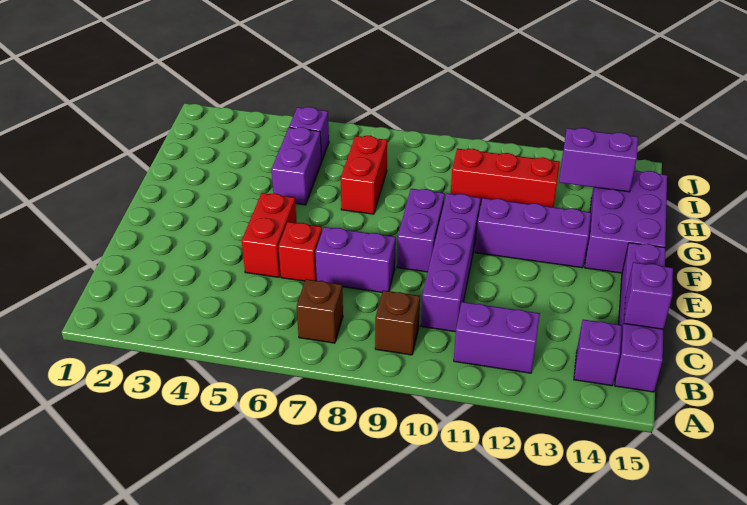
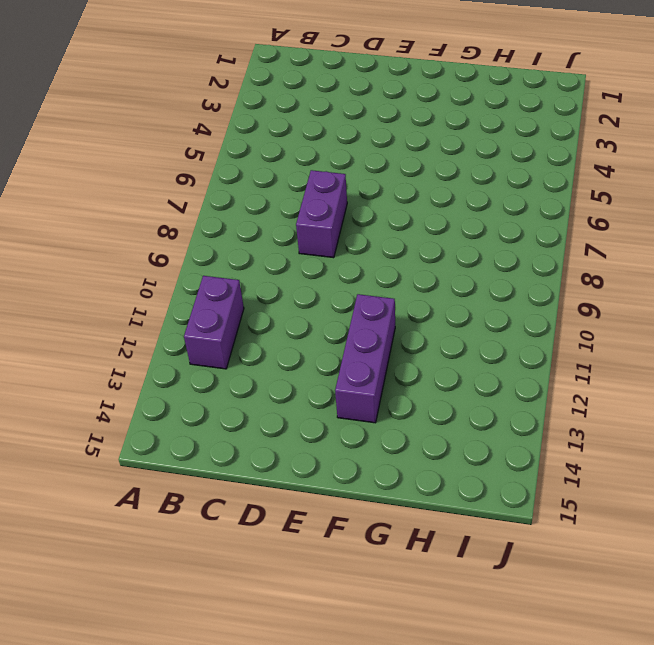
none -> brown brick B7 level 1
none -> brown brick B9 level 1
none -> purple brick B14 level 1

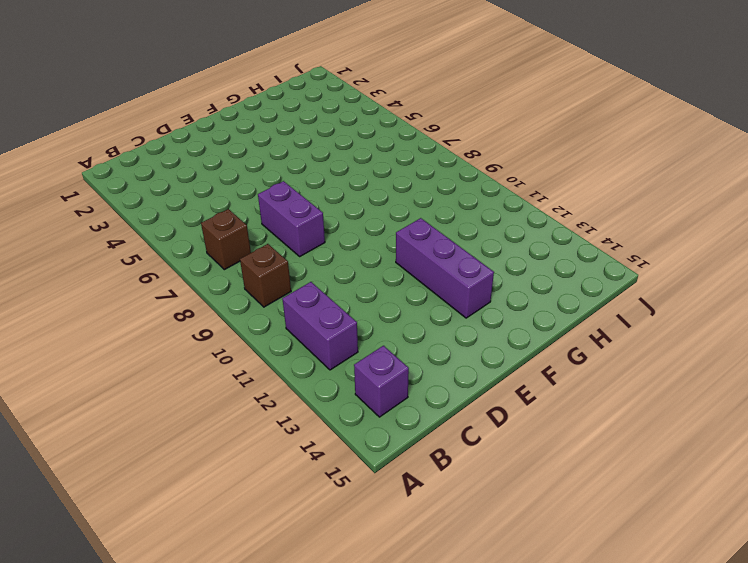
none -> purple brick B15:E15 level 1
none -> purple brick C10:F10 level 1
none -> red brick D5:E5 level 1

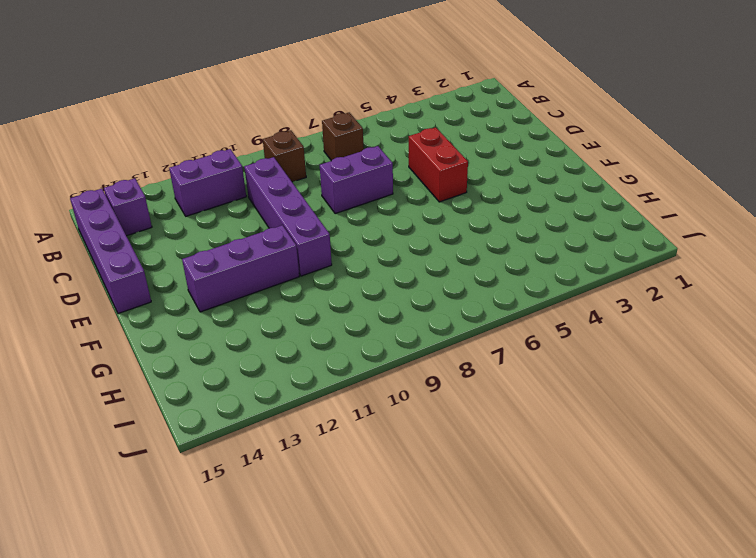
none -> red brick D6 level 1
none -> purple brick E9:F9 level 1
none -> purple brick F14:H15 level 1

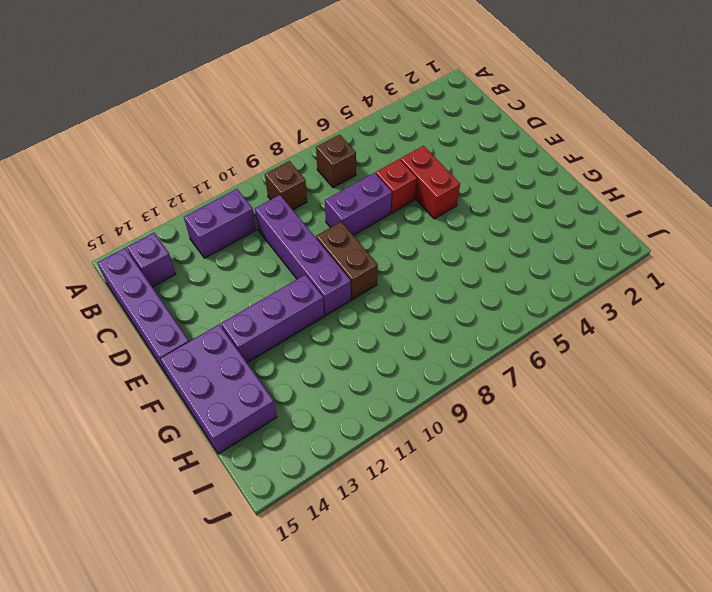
brown brick E9:F9 level 1 -> purple brick E9:F9 level 1
none -> purple brick G5:H5 level 1
none -> red brick G7:H7 level 1
none -> red brick H10:H12 level 1

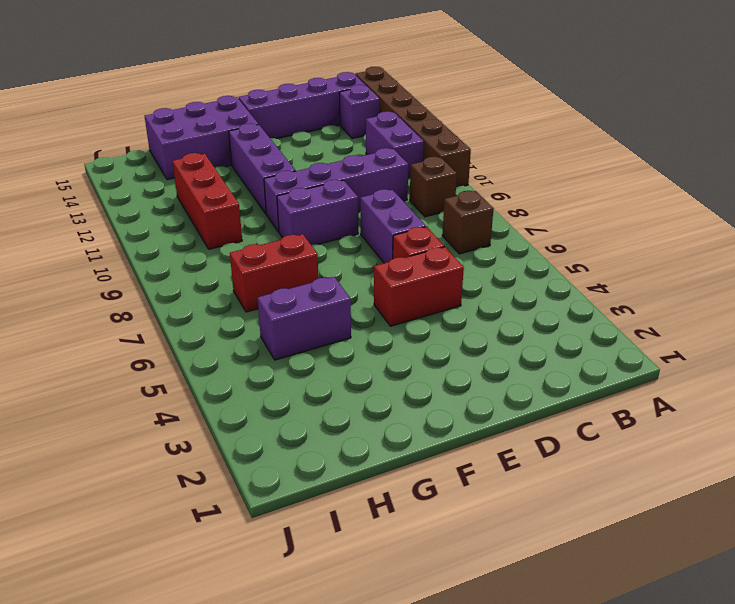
brown brick A10:A15 level 1 -> none
none -> purple brick I5 level 1
none -> purple brick C15 level 2
none -> purple brick H13:H14 level 2

